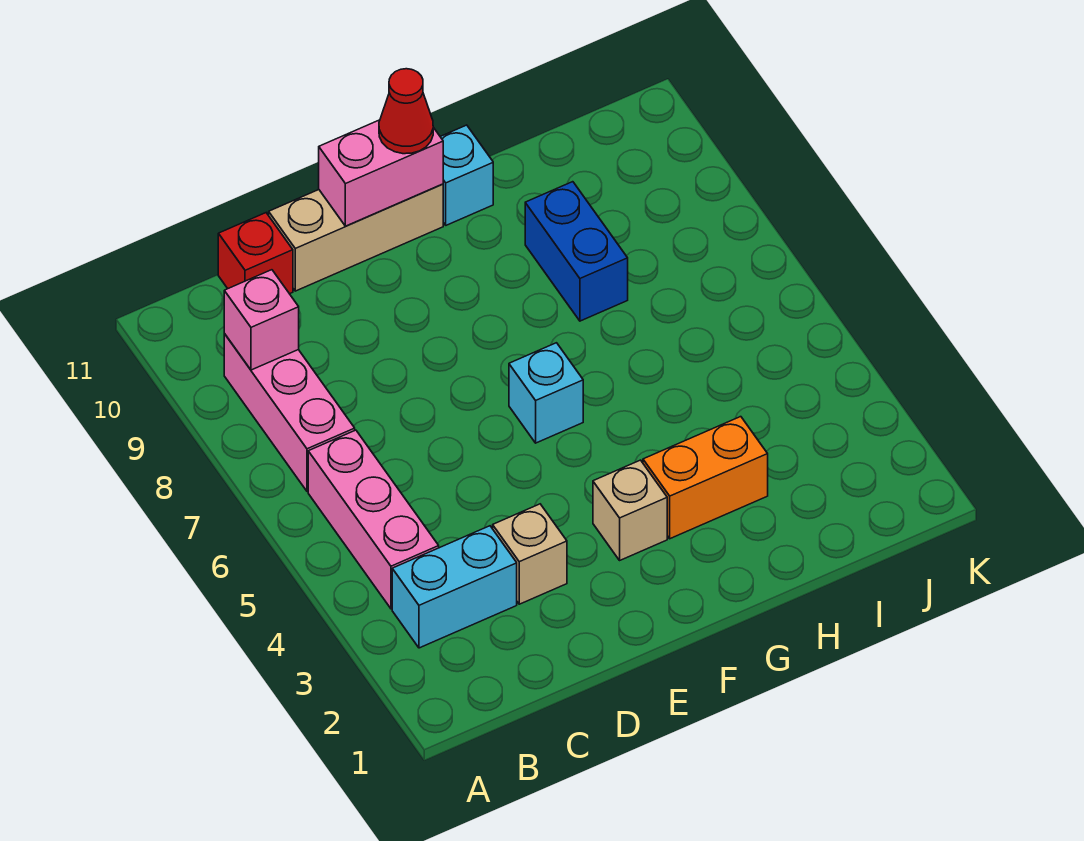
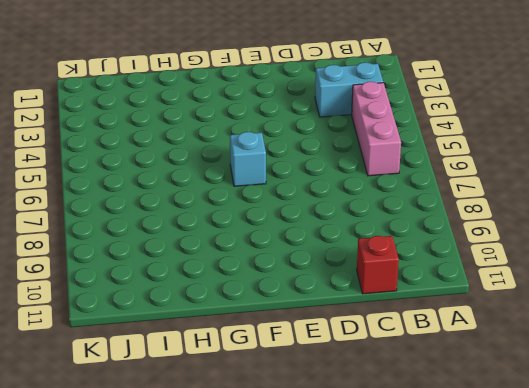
none -> pink brick B7:B9 level 1
none -> tan brick D3 level 1
none -> tan brick D11:F11 level 1

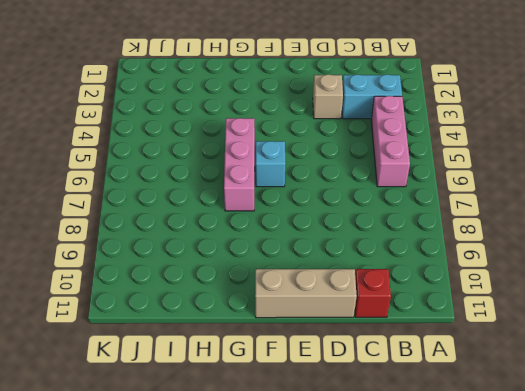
pink brick G5:G7 level 1 -> pink brick B7:B9 level 1
none -> tan brick F3 level 1
none -> orange brick G3:H3 level 1
none -> cyan brick G11 level 1

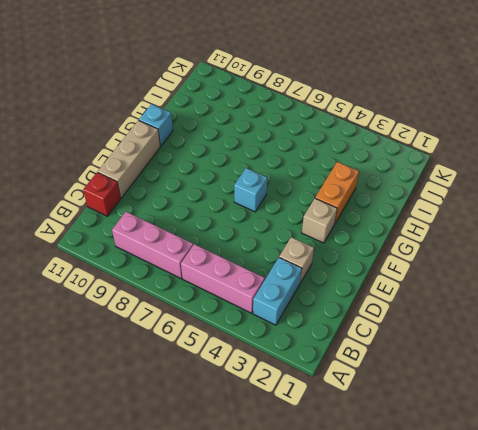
none -> blue brick H8:H9 level 1
none -> pink brick B9 level 2
none -> pink brick E11:F11 level 2

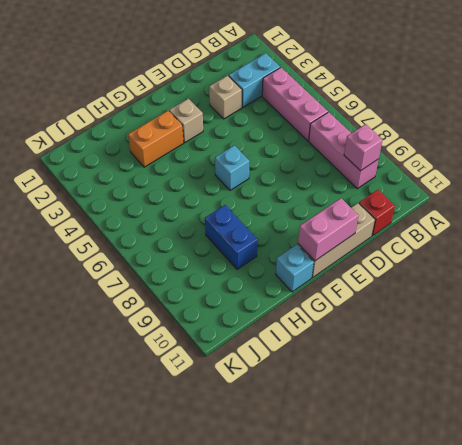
none -> red cone F11 level 3

